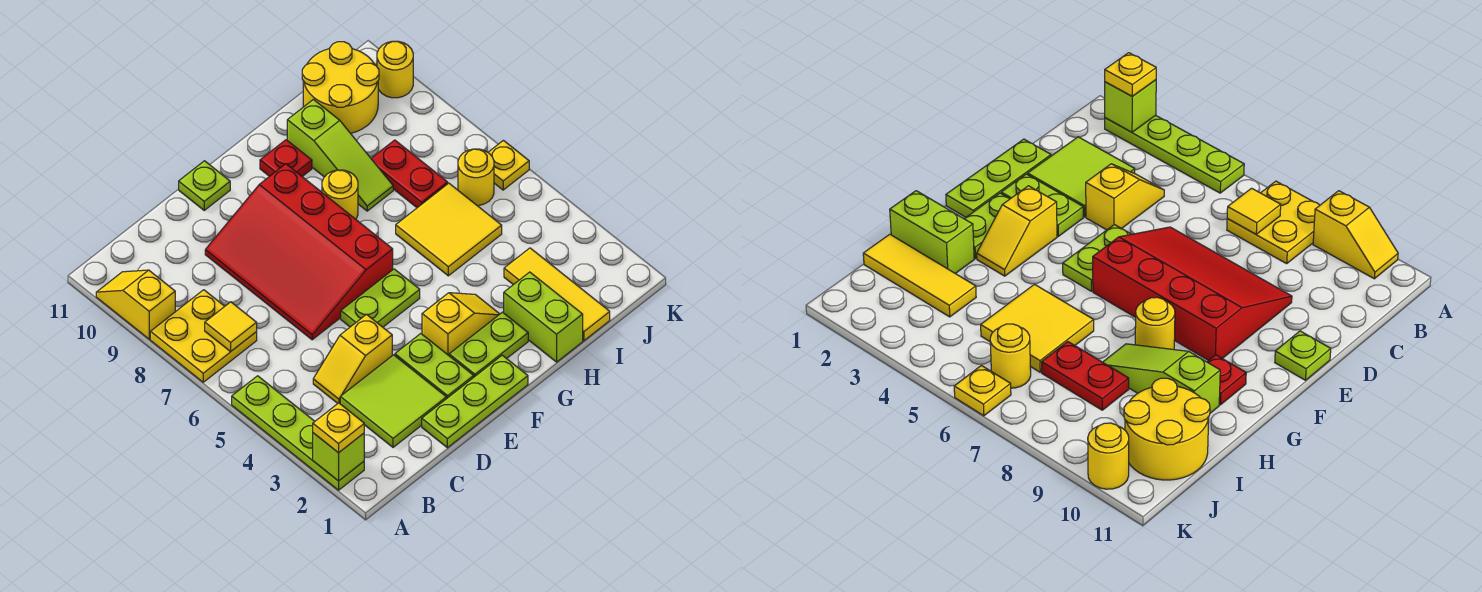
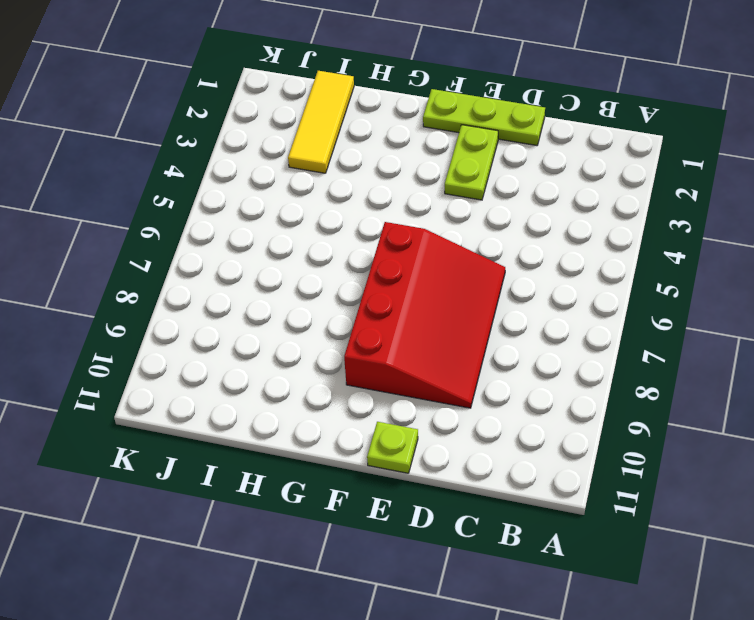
none -> lime plate A2:A5 level 1
none -> yellow plate A7:B8 level 1
none -> yellow slope A9:A10 level 1 top 9

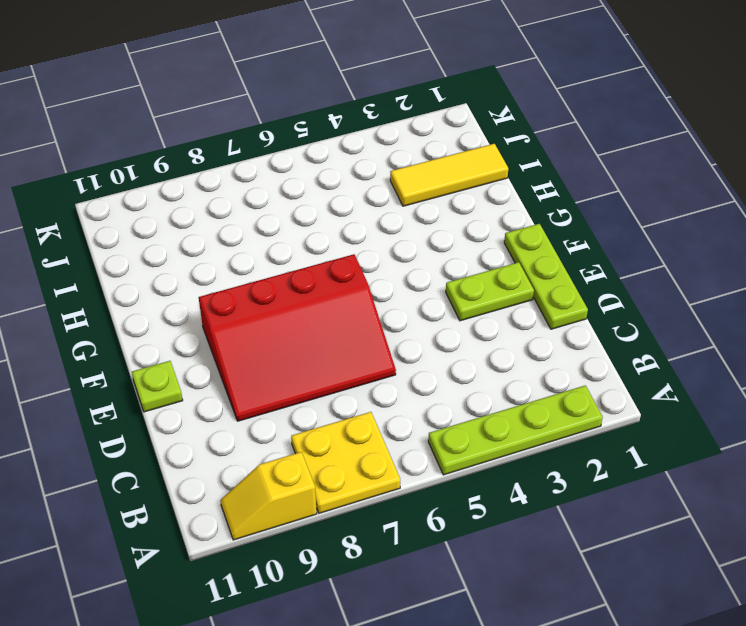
none -> lime tile C2:D3 level 1
none -> yellow slope C4:D4 level 1 top D
none -> lime plate E5:F5 level 1

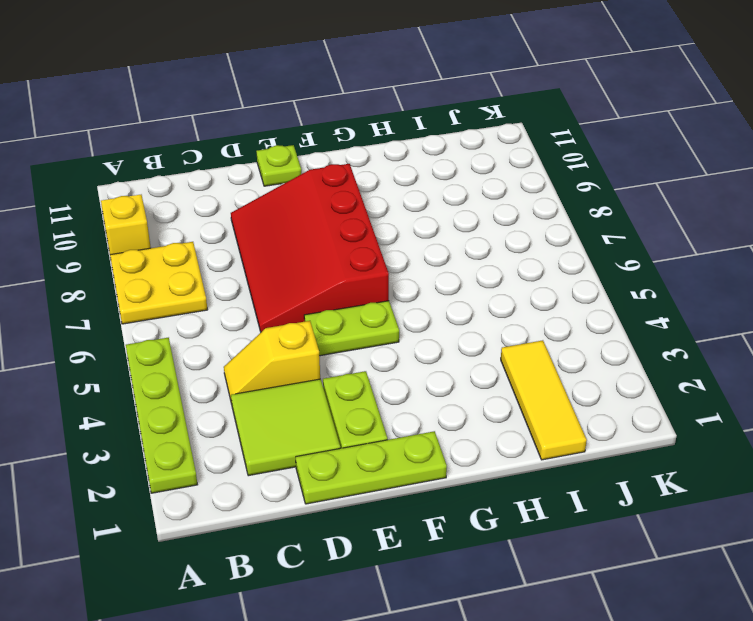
none -> lime plate F2:G2 level 1
none -> yellow slope F3:G3 level 1 top F
none -> yellow round brick G8 level 1

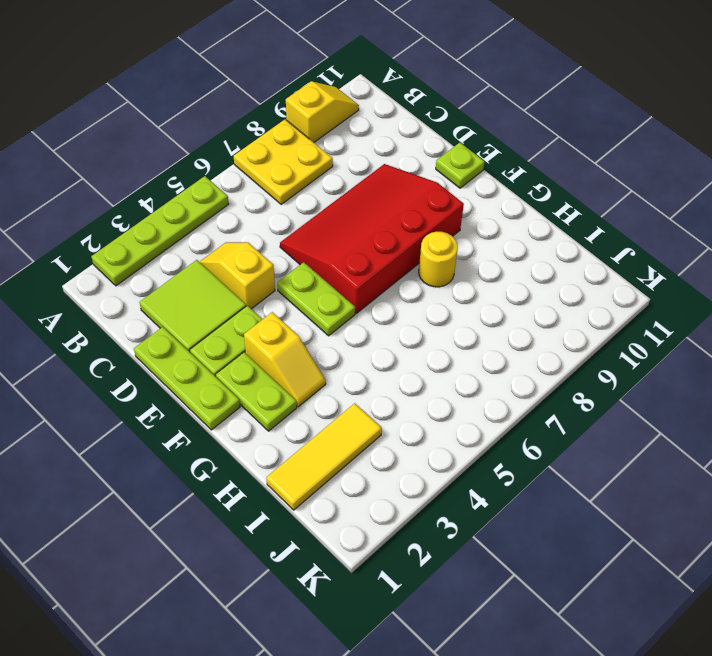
none -> red plate G10 level 1
none -> lime brick H1:H2 level 1
none -> yellow tile H5:I6 level 1

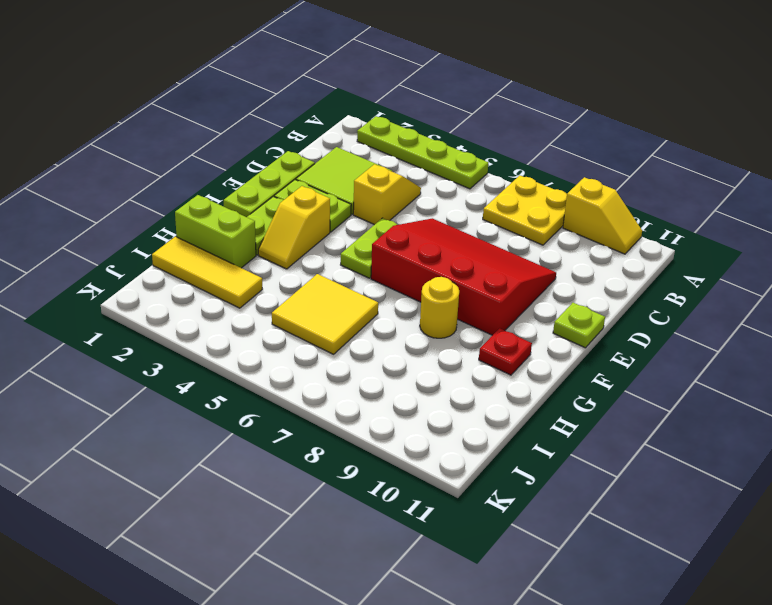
none -> lime slope H8:H10 level 1 top 10
none -> red plate I7:I8 level 1
none -> yellow round brick I10:J11 level 1

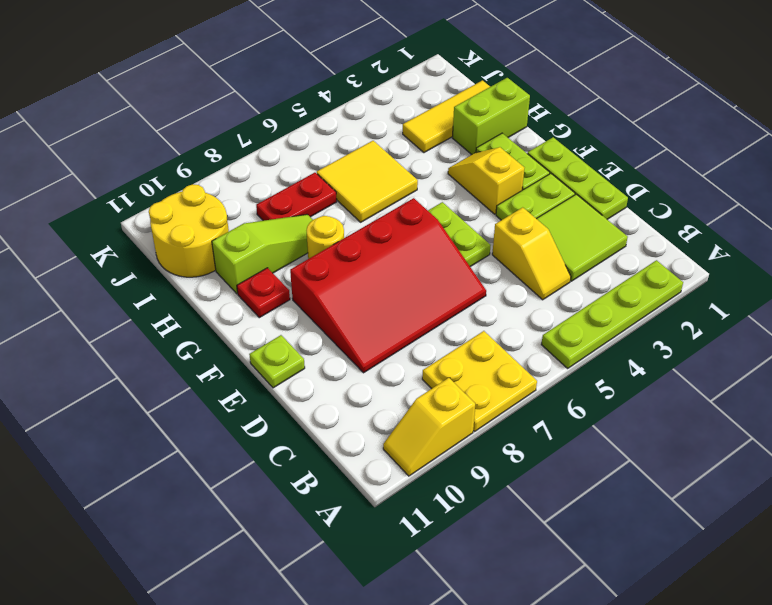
none -> yellow round brick J6 level 1
none -> yellow plate K6 level 1
none -> yellow round brick K10 level 1

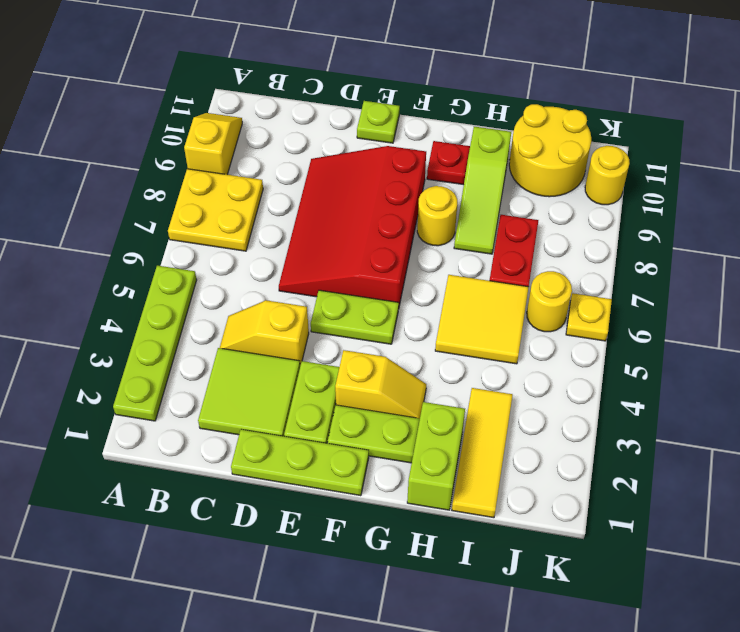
none -> lime brick A2 level 2
none -> yellow tile B7 level 2
none -> yellow plate A2 level 3

